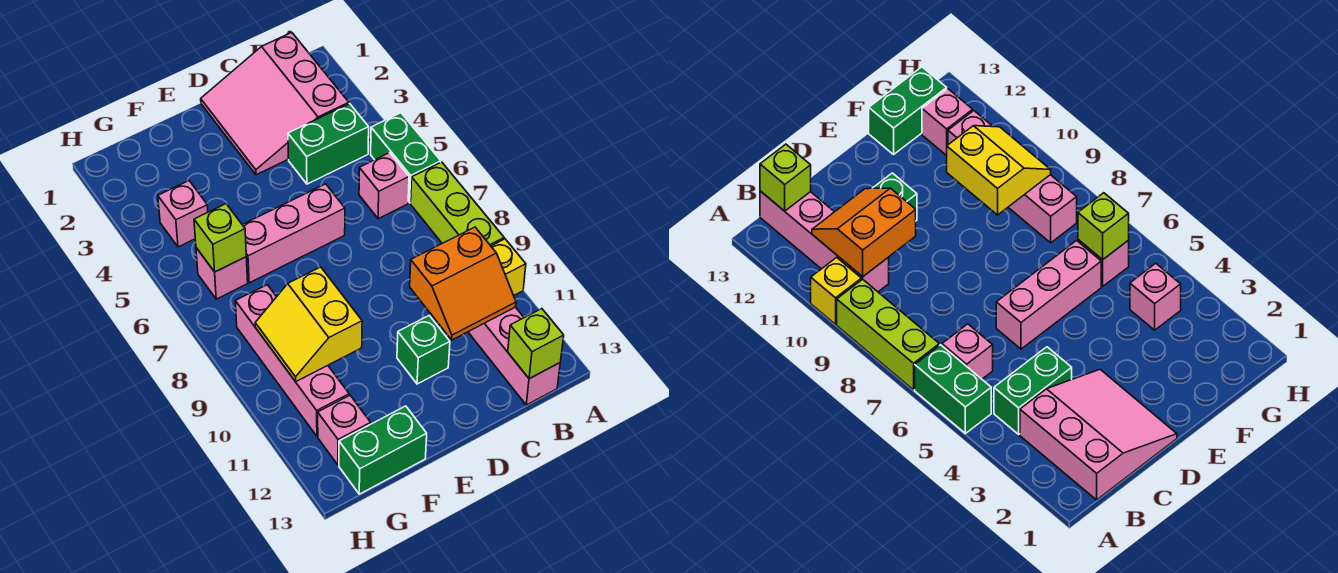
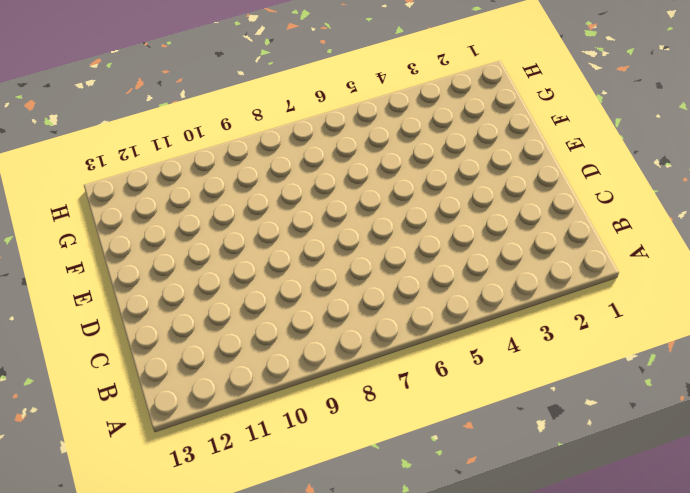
none -> green brick A5:A6 level 1
none -> lime brick A7:A9 level 1
none -> yellow brick A10 level 1

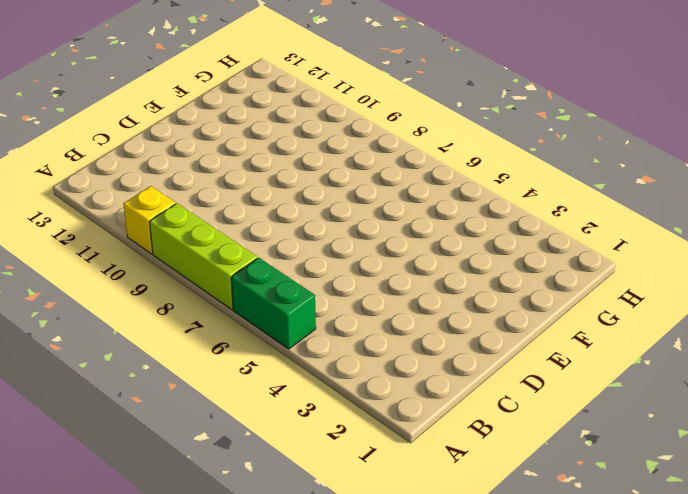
none -> pink slope B1:D3 level 1 top B
none -> green brick B4:C4 level 1
none -> pink brick B6 level 1

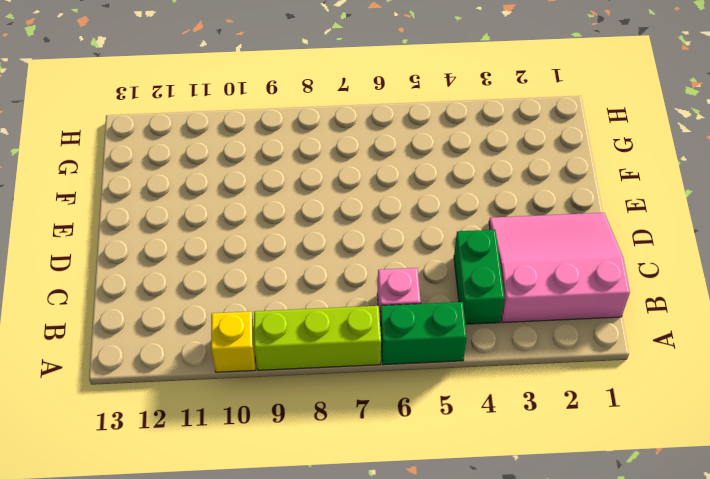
none -> pink brick B10:B13 level 1
none -> pink brick D6:F6 level 1
none -> green brick D11 level 1

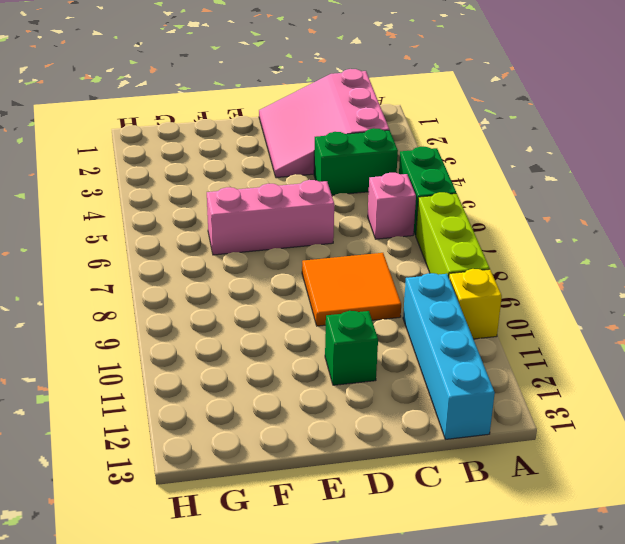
cyan brick B10:B13 level 1 -> pink brick B10:B13 level 1
orange tile C8:D9 level 1 -> none
none -> green brick F13:G13 level 1
none -> pink brick G4 level 1
none -> pink brick G6 level 1

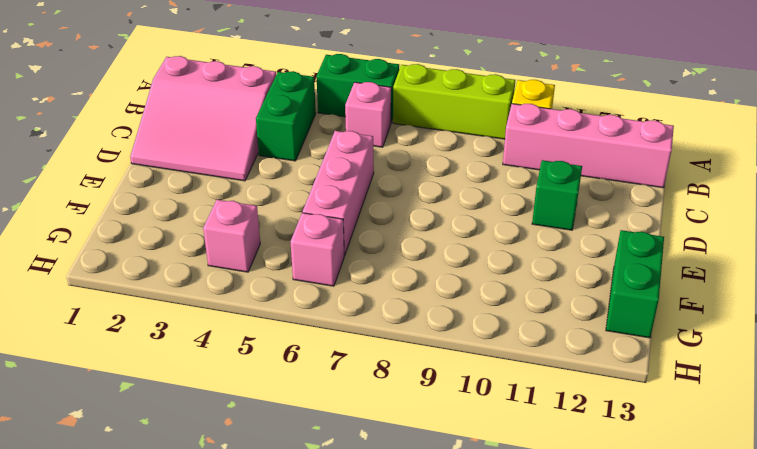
none -> pink brick G8:G11 level 1
none -> pink brick G12 level 1
none -> orange slope B10:C11 level 2 top 10

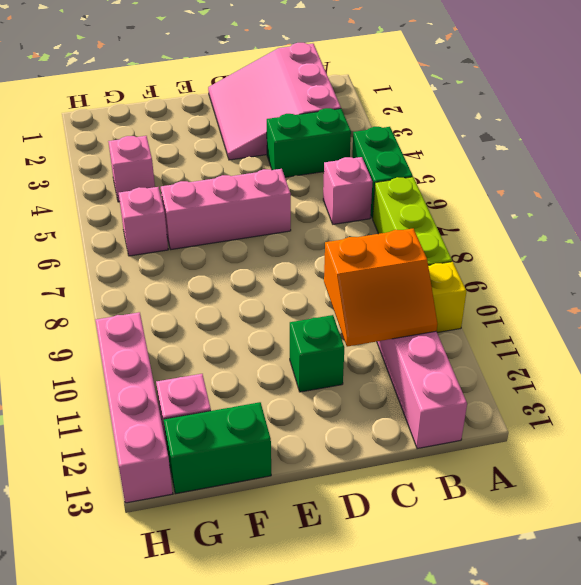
pink brick H10:H13 level 1 -> pink brick G8:G11 level 1
none -> lime brick B13 level 2
none -> yellow slope F9:G10 level 2 top F
none -> lime brick G6 level 2

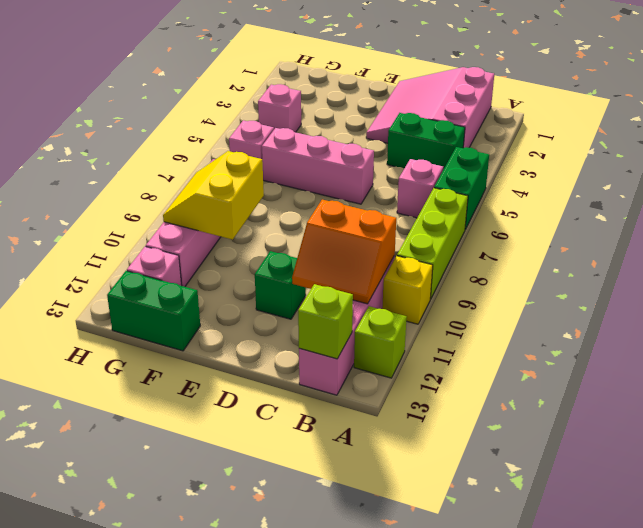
lime brick A12 level 1 -> lime brick G6 level 2

